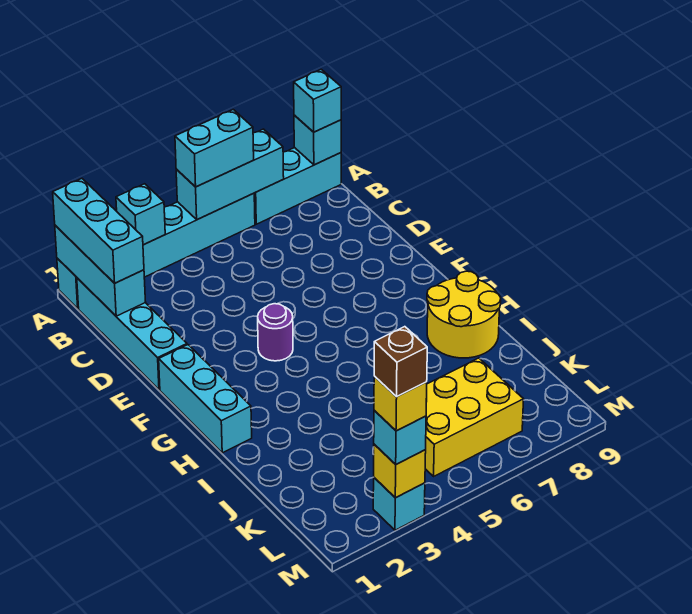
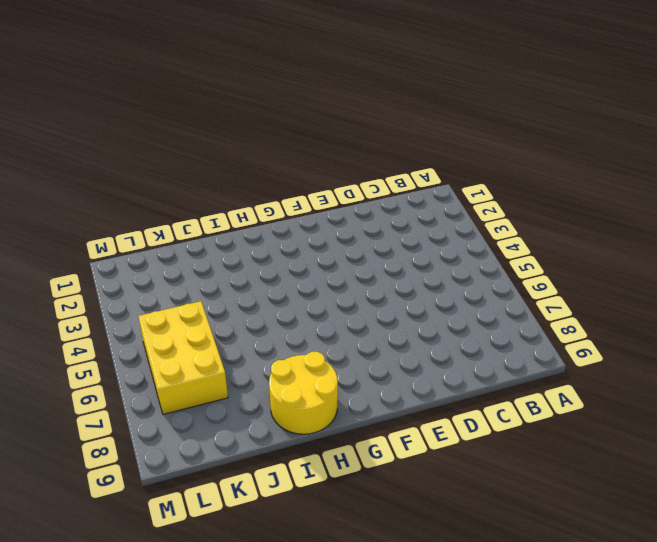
none -> cyan brick A1:A6 level 1
none -> cyan brick A7:A9 level 1
none -> cyan brick B1:E1 level 1

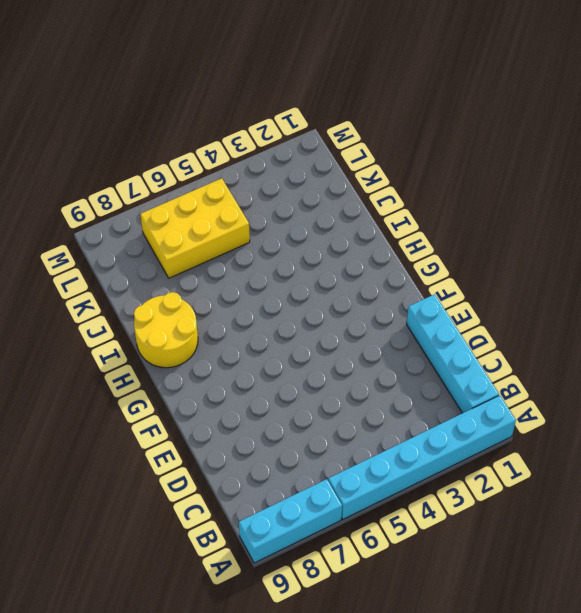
none -> cyan brick F1:H1 level 1
none -> purple round brick F4 level 1
none -> cyan brick M3 level 1

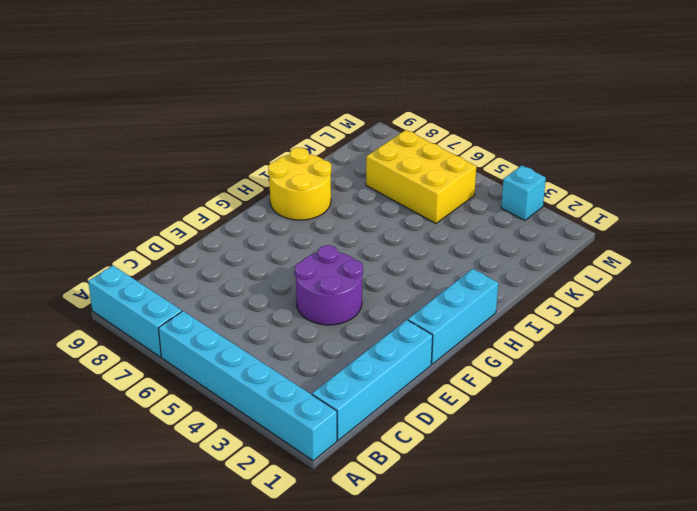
purple round brick E4:F5 level 1 -> purple round brick F4 level 1
none -> cyan brick A1:C1 level 2
none -> cyan brick A3 level 2
none -> cyan brick A5:A7 level 2

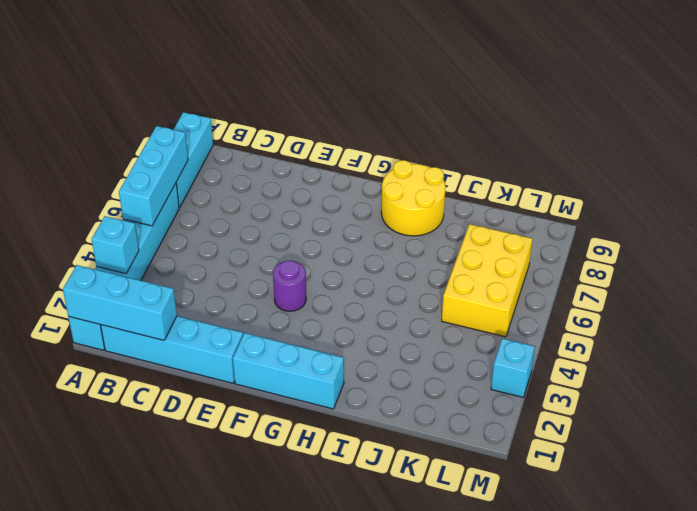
none -> cyan brick A9 level 2
none -> yellow brick M3 level 2
none -> cyan brick A1:C1 level 3

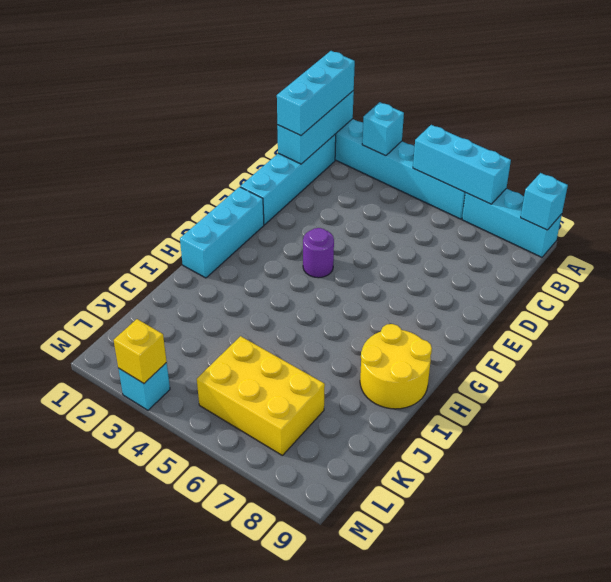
none -> cyan brick A5:A6 level 3
none -> cyan brick A9 level 3
none -> cyan brick M3 level 3

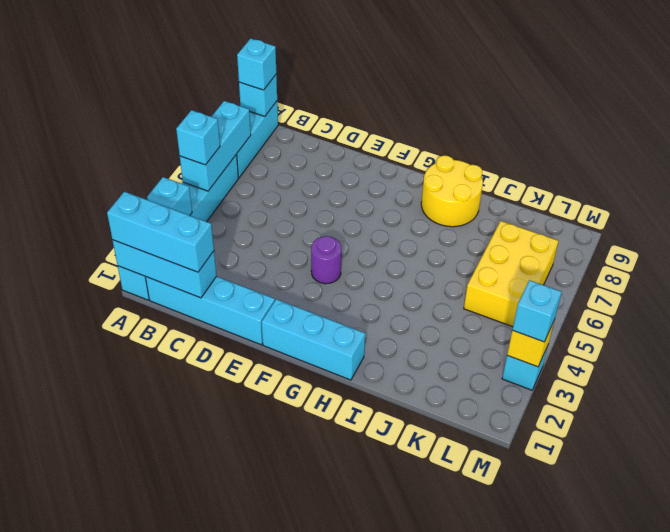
cyan brick A5 level 3 -> cyan brick A5:A6 level 3
none -> yellow brick M3 level 4
none -> brown brick M3 level 5

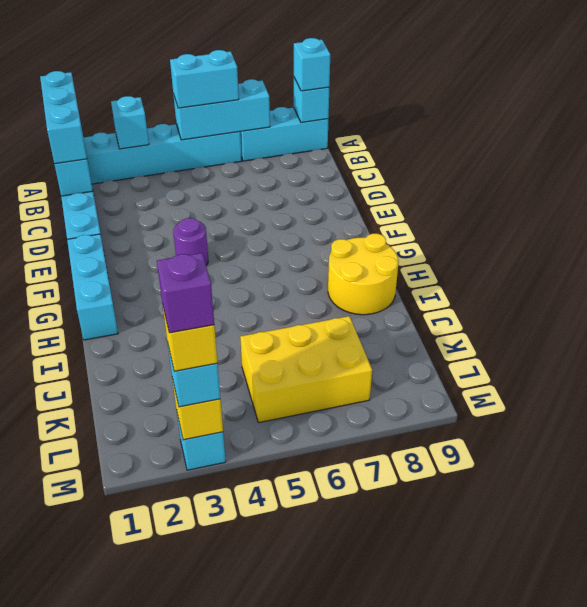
purple brick M3 level 5 -> brown brick M3 level 5

